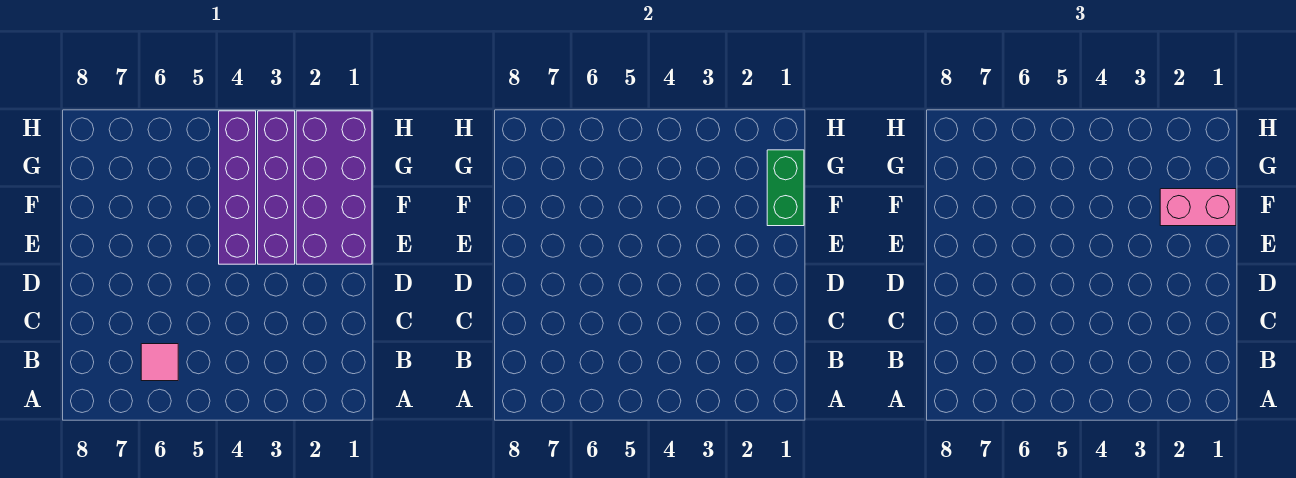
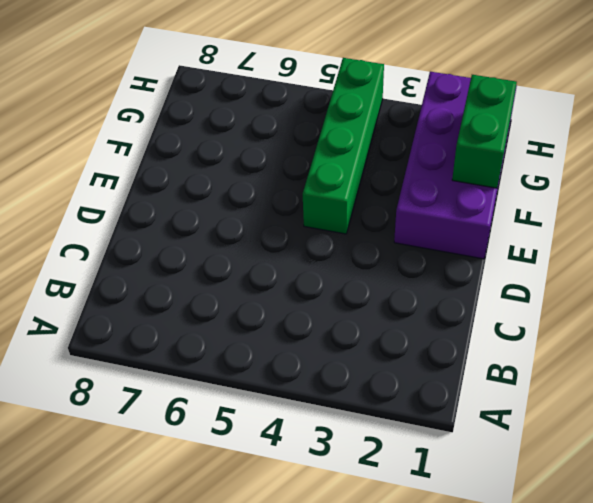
green brick E4:H4 level 1 -> purple brick E4:H4 level 1
none -> pink tile B6 level 1
none -> purple brick E3:H3 level 1

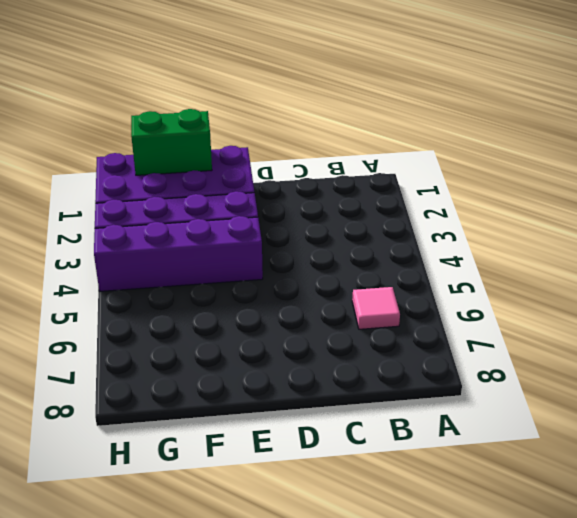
none -> pink brick F1:F2 level 3

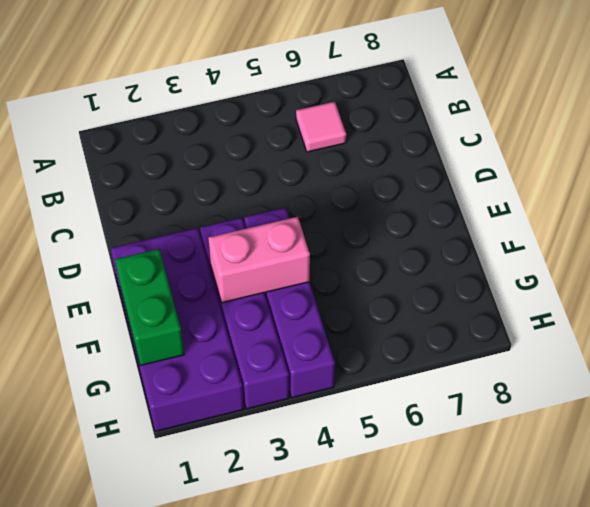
pink brick F3:F4 level 2 -> pink brick F1:F2 level 3

